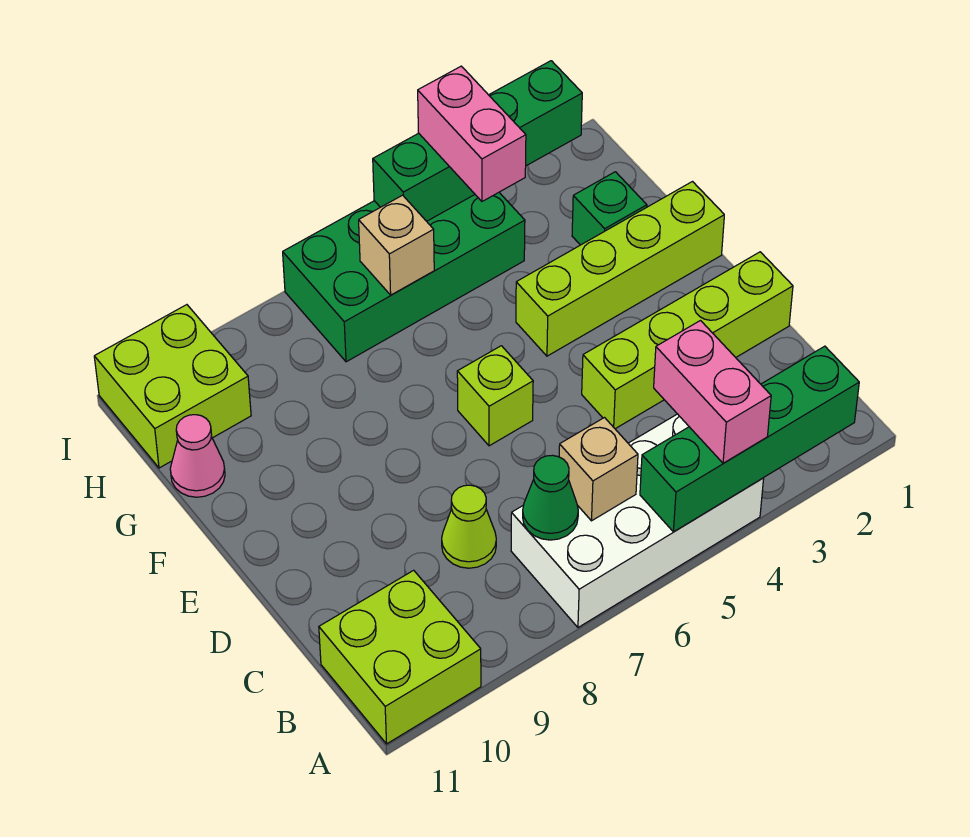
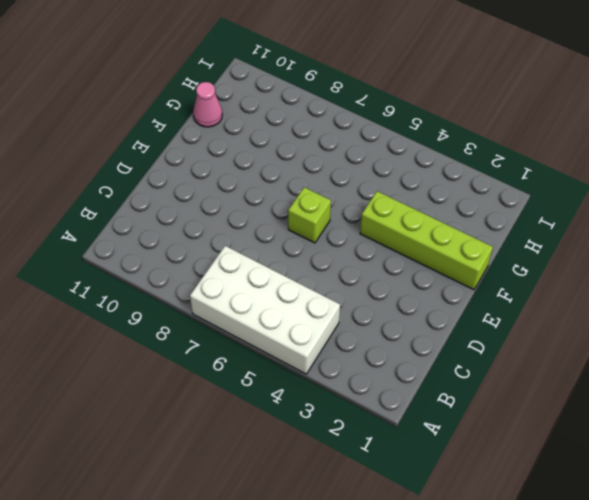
none -> lime brick A10:B11 level 1
none -> lime cone C8 level 1
none -> lime brick D1:D4 level 1

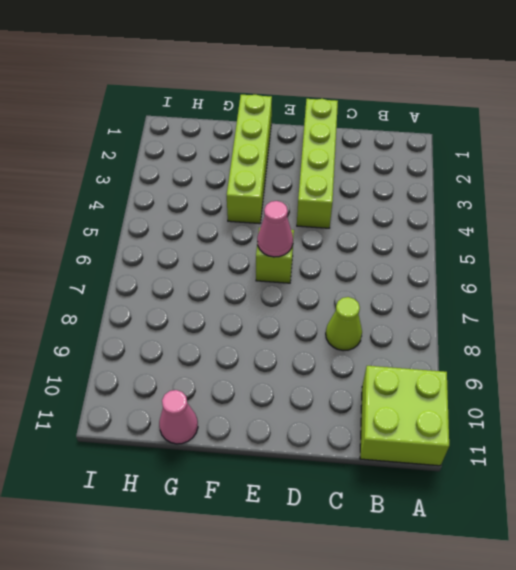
pink cone E6 level 2 -> none
none -> white brick A4:B7 level 1
none -> green brick G2 level 1
none -> green brick H4:I7 level 1

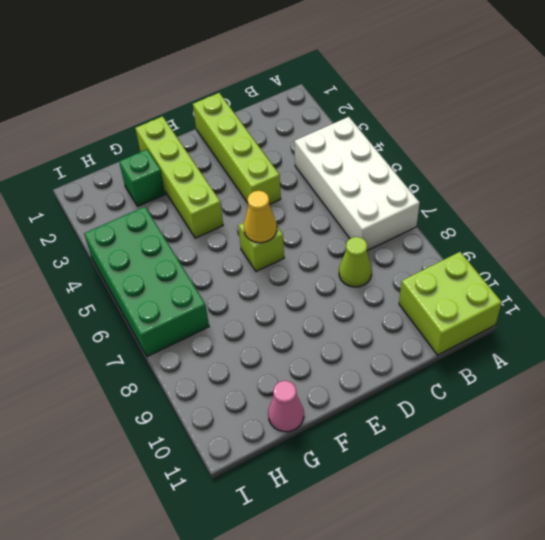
yellow cone E6 level 2 -> none
none -> lime brick H10:I11 level 1
none -> green brick A2:A5 level 2
none -> tan brick B6 level 2

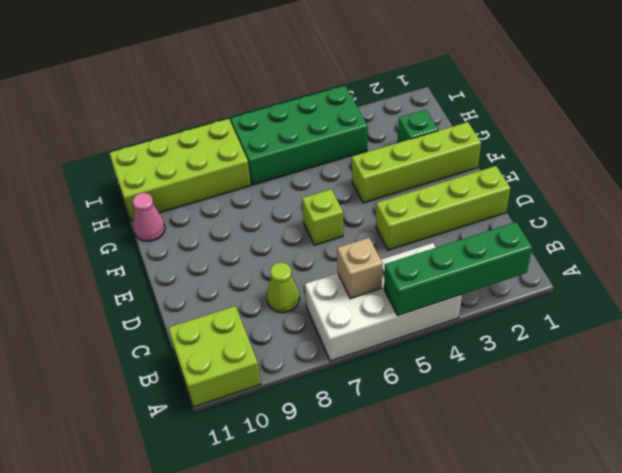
lime brick H8:I11 level 1 -> lime brick H10:I11 level 1
none -> green cone B7 level 2
none -> tan brick H6 level 2
none -> green brick I2:I5 level 2

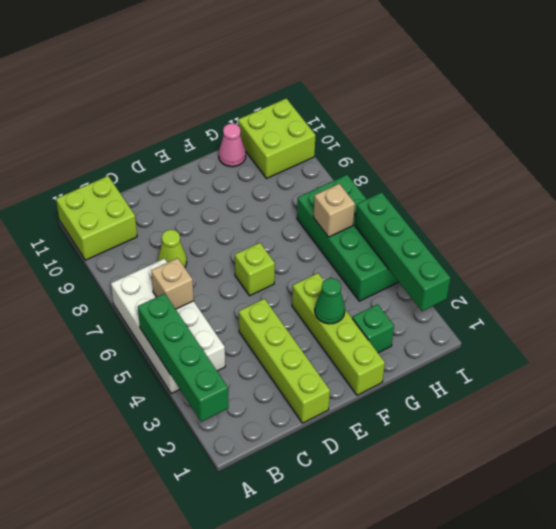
green cone F3 level 2 -> green cone B7 level 2
none -> pink brick A4:B4 level 3
none -> pink brick H4:I4 level 3

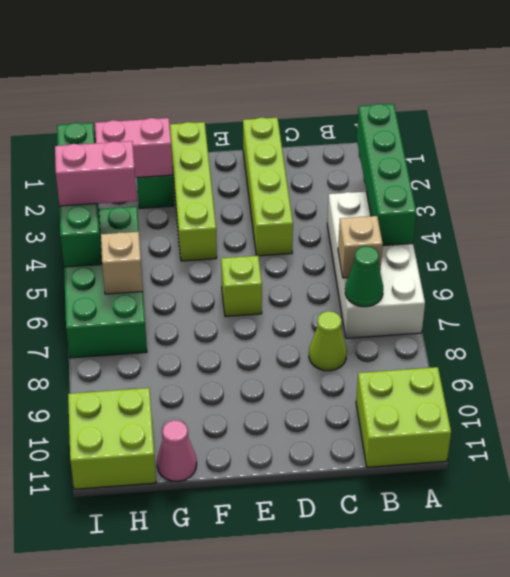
pink brick G2:H2 level 2 -> pink brick A4:B4 level 3

